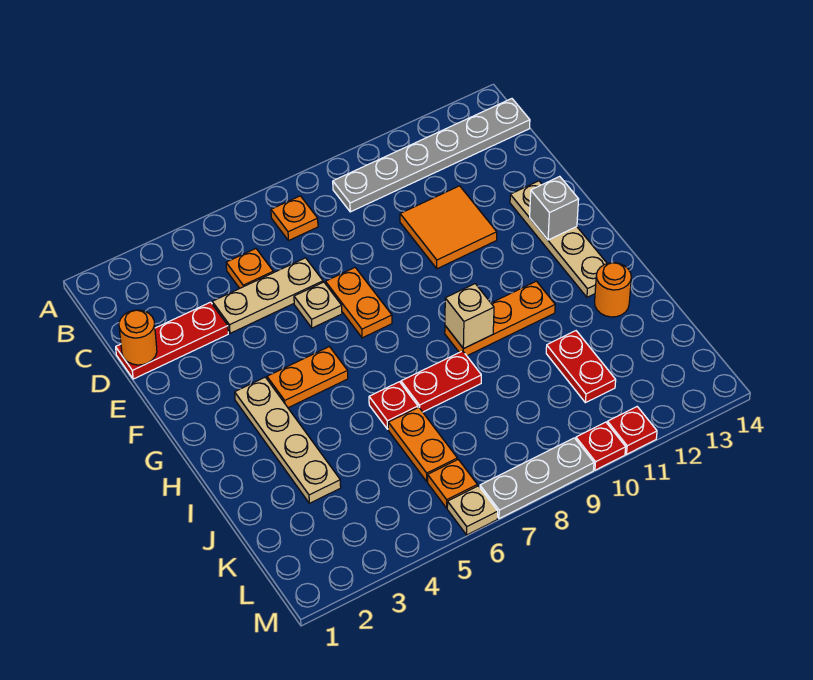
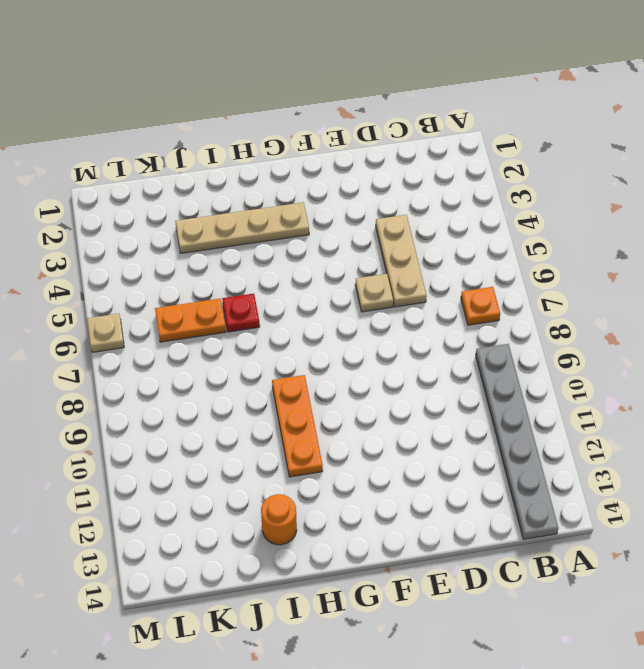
none -> orange plate C5 level 1
none -> red plate D1:D3 level 1
none -> orange tile D10:E11 level 1

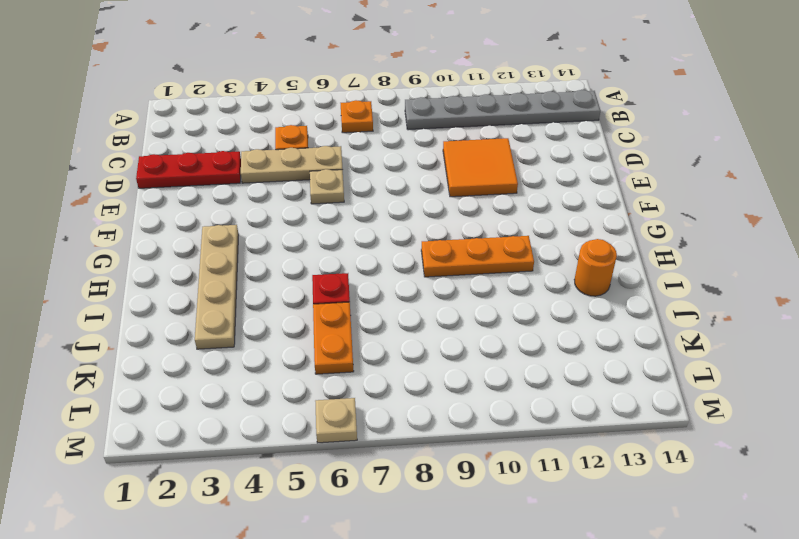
none -> orange plate E7:F7 level 1
none -> tan plate E13:H13 level 1
none -> orange plate G4:G5 level 1

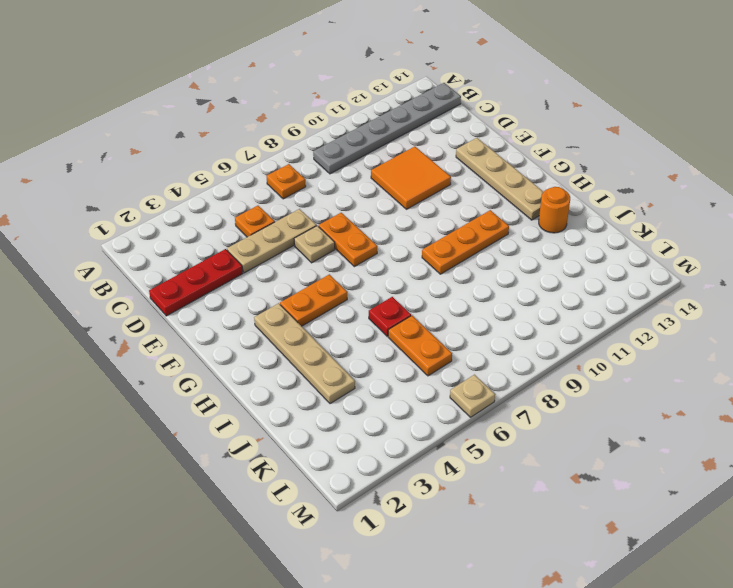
none -> red plate I7:I8 level 1
none -> red plate J11:K11 level 1
none -> orange plate L6 level 1

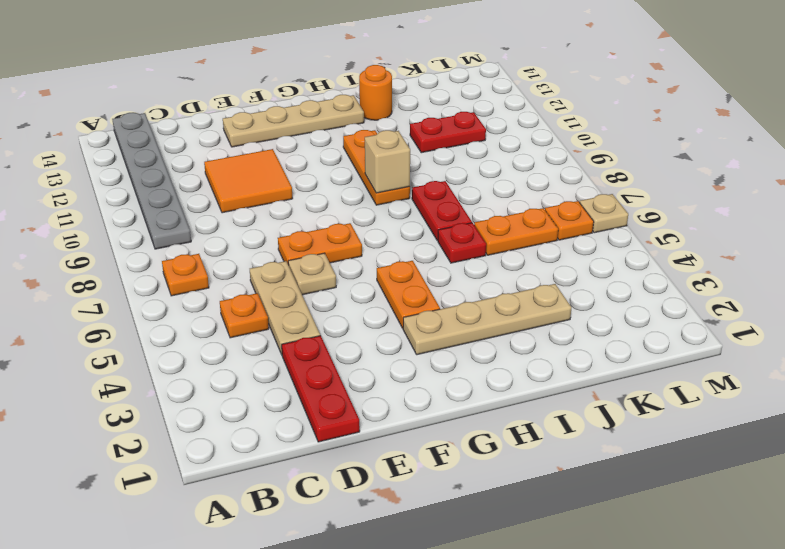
none -> grey plate M7:M9 level 1
none -> red plate M10 level 1
none -> red plate M11 level 1

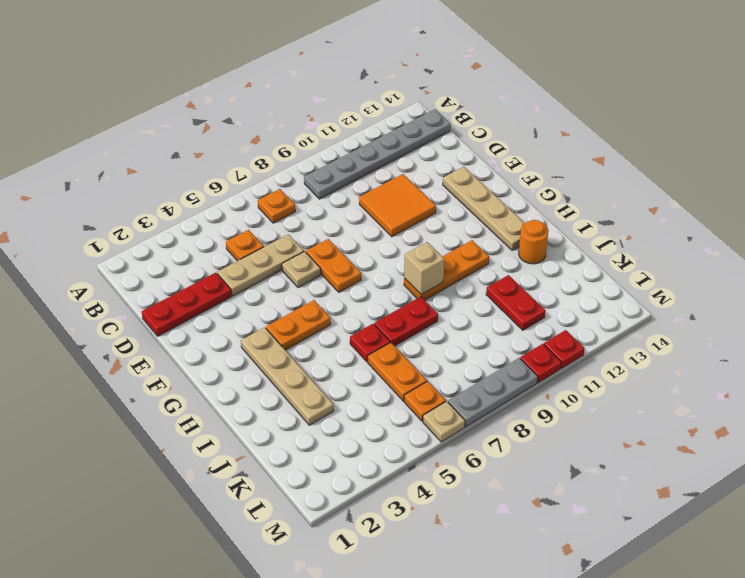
none -> orange round brick D1 level 2
none -> grey brick F13 level 2

